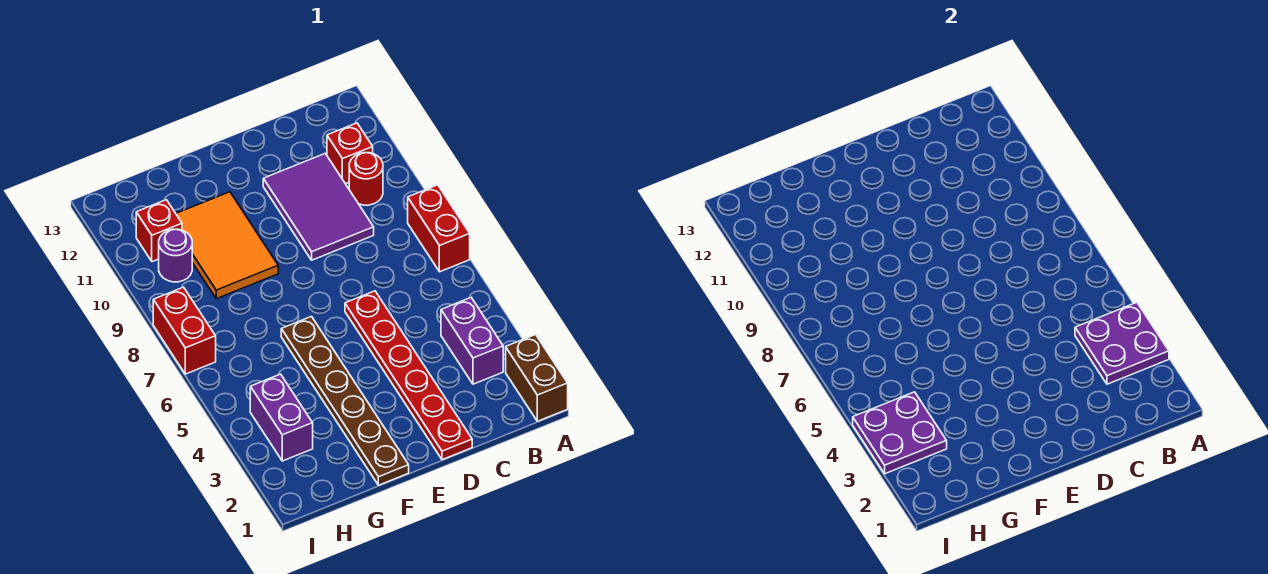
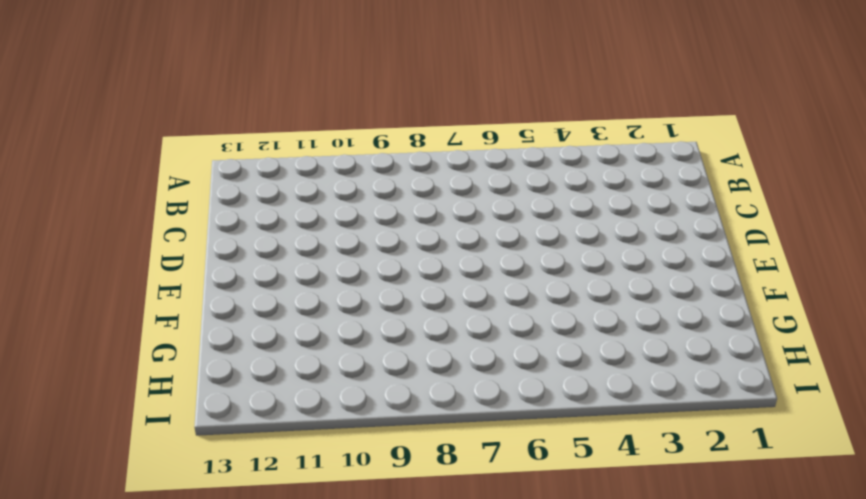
none -> brown brick A1:A2 level 1
none -> red brick A7:A8 level 1
none -> purple brick B3:B4 level 1

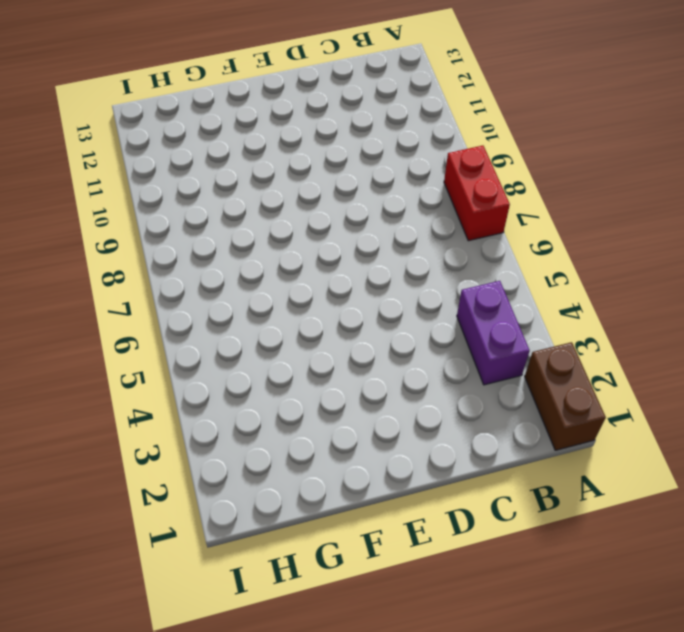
none -> red round brick B10 level 1
none -> red brick B11 level 1
none -> purple tile C9:D11 level 1

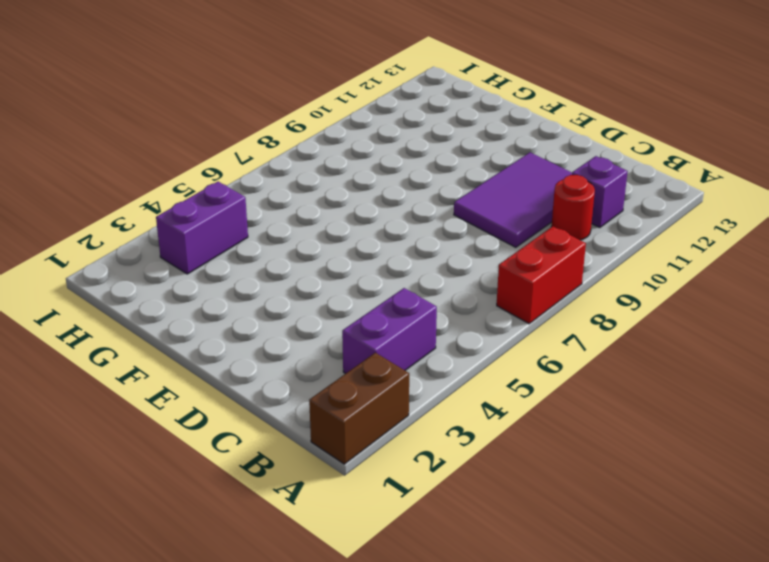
purple brick B11 level 1 -> red brick B11 level 1
none -> red plate D1:D6 level 1
none -> brown plate F1:F6 level 1
none -> orange tile F9:G11 level 1

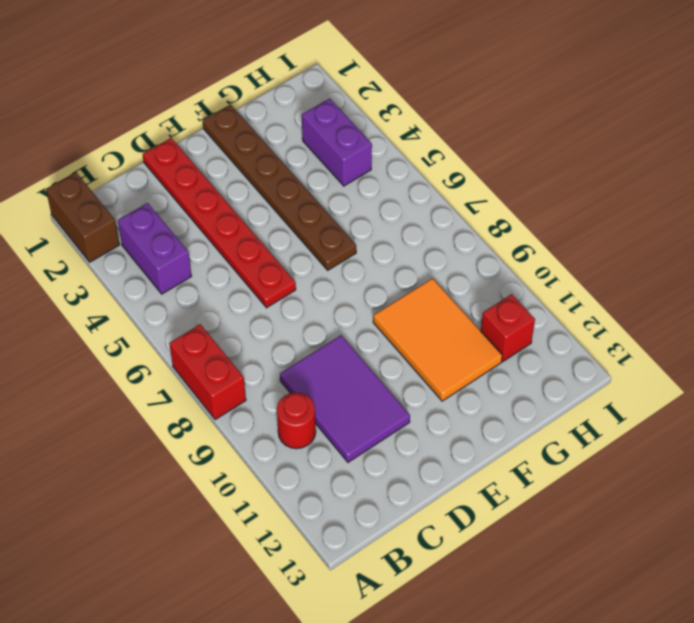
none -> red brick B11 level 1
none -> purple round brick H10 level 1
none -> red brick I7:I8 level 1

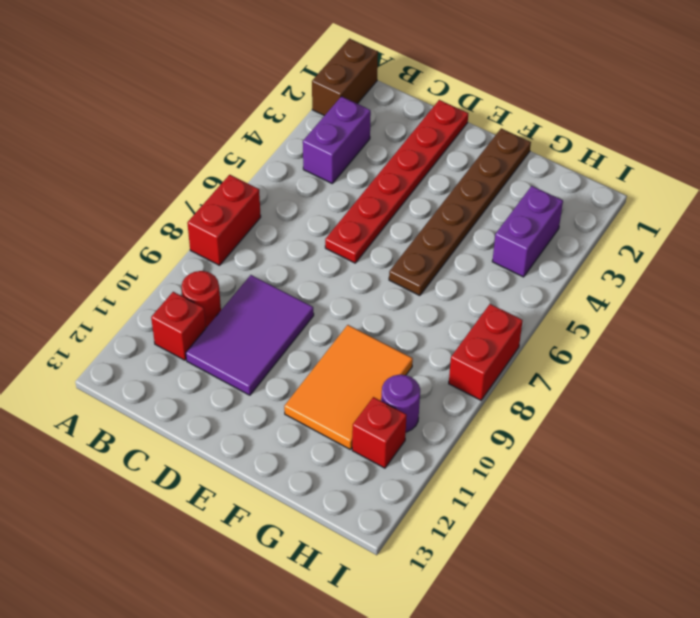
none -> purple plate A3:B4 level 2
none -> purple plate H3:I4 level 2

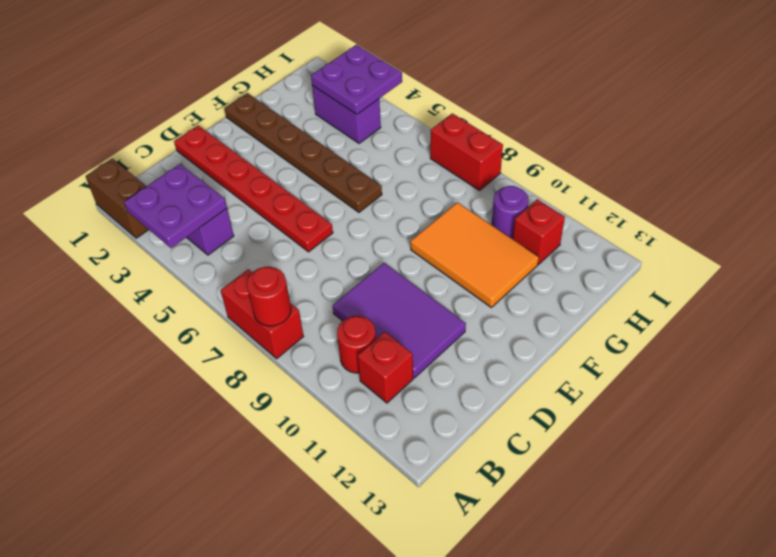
red round brick A8 level 2 -> none

